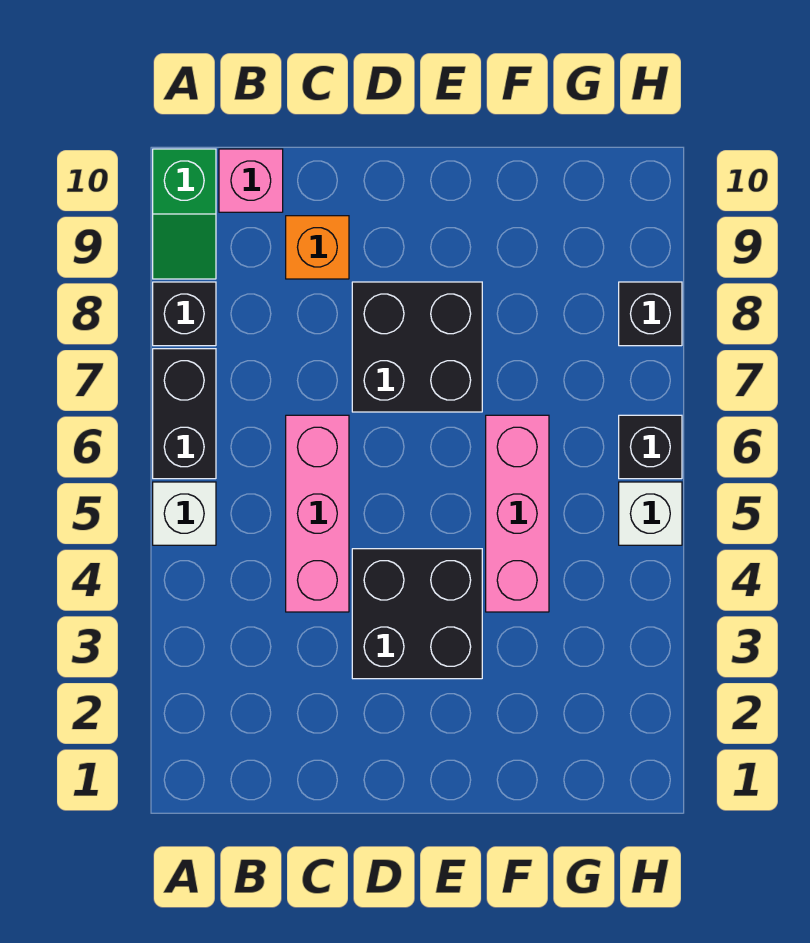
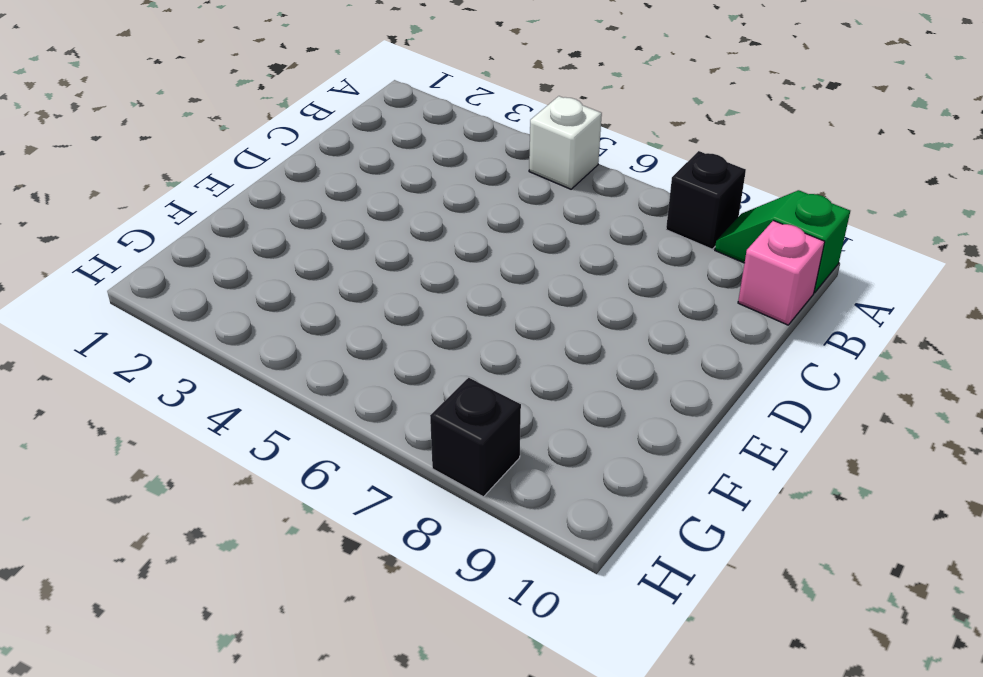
none -> black brick A6:A7 level 1
none -> pink brick C4:C6 level 1
none -> orange brick C9 level 1

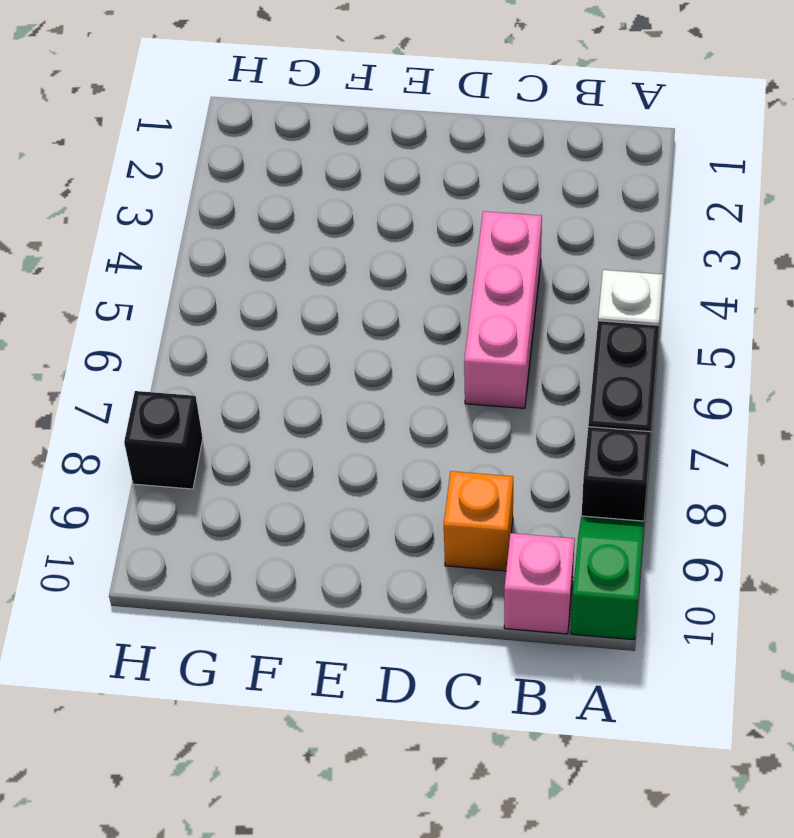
none -> black brick D3:E4 level 1
none -> black brick D7:E8 level 1
none -> pink brick F4:F6 level 1

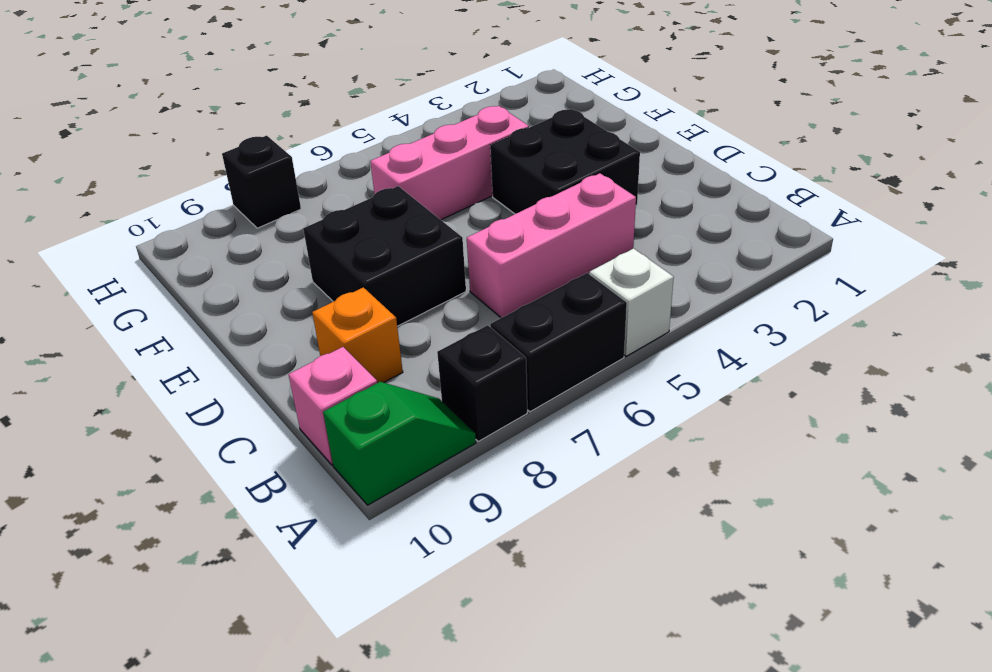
none -> white brick H5 level 1
none -> black brick H6 level 1

